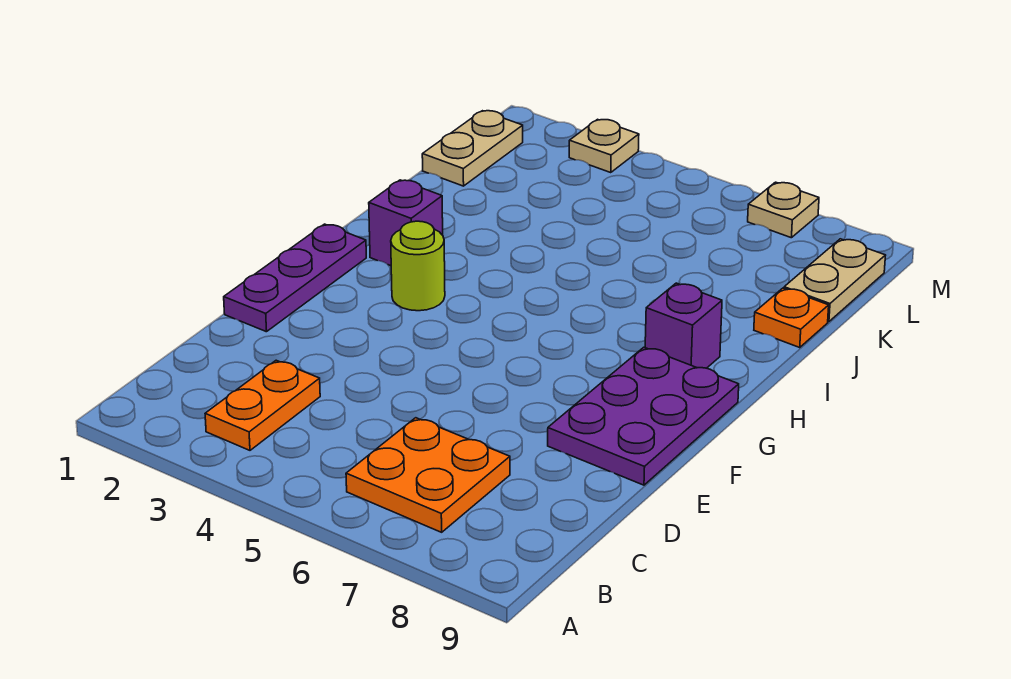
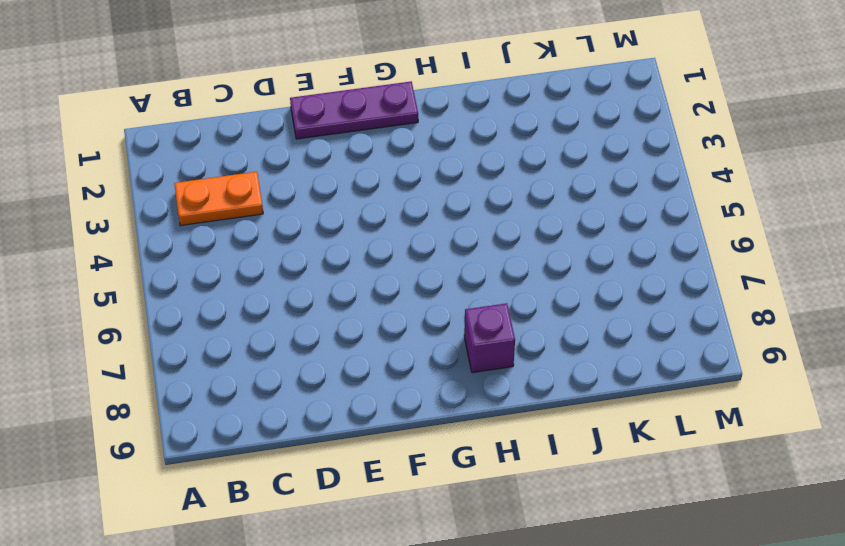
none -> orange plate B6:C7 level 1
none -> purple plate E8:G9 level 1
none -> lime round brick G3 level 1

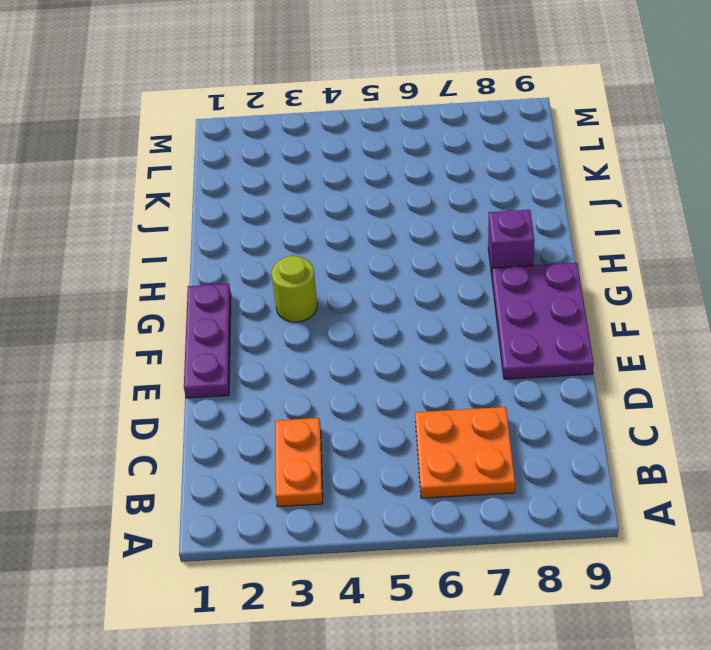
none -> purple brick H2 level 1
none -> orange plate J9 level 1
none -> tan plate K1:L1 level 1

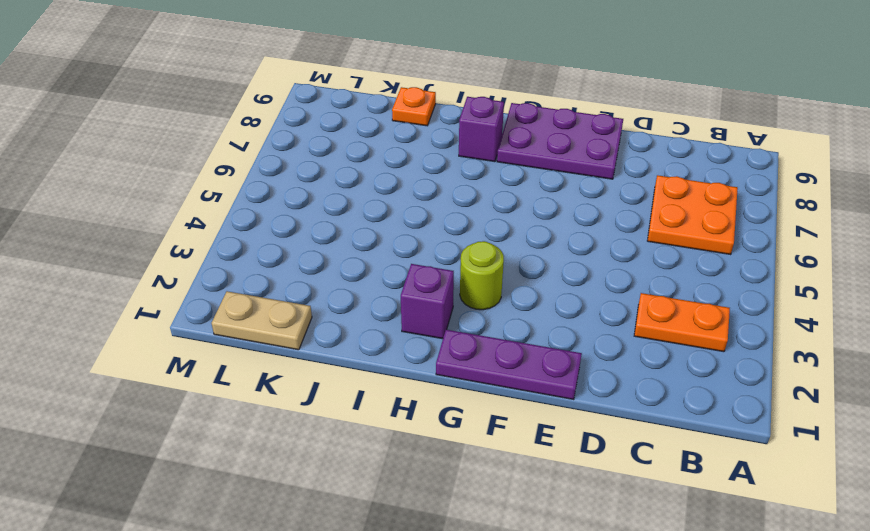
none -> tan plate K9:L9 level 1
none -> tan plate M3 level 1
none -> tan plate M7 level 1

